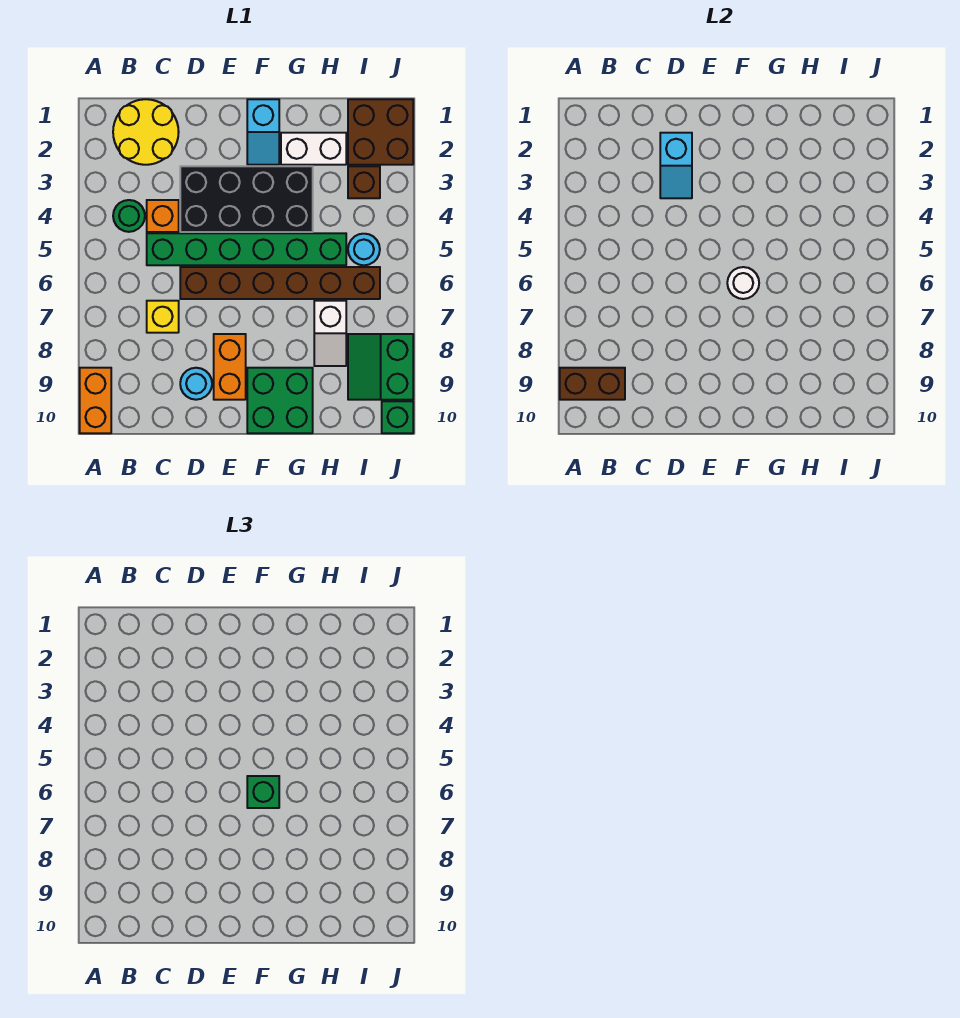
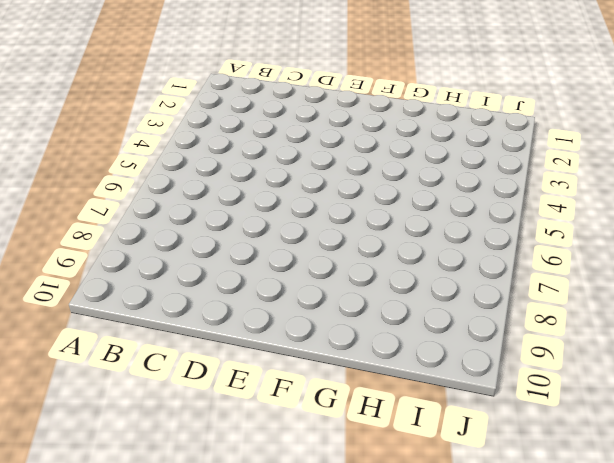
none -> orange brick A9:A10 level 1
none -> yellow round brick B1:C2 level 1
none -> green round brick B4 level 1

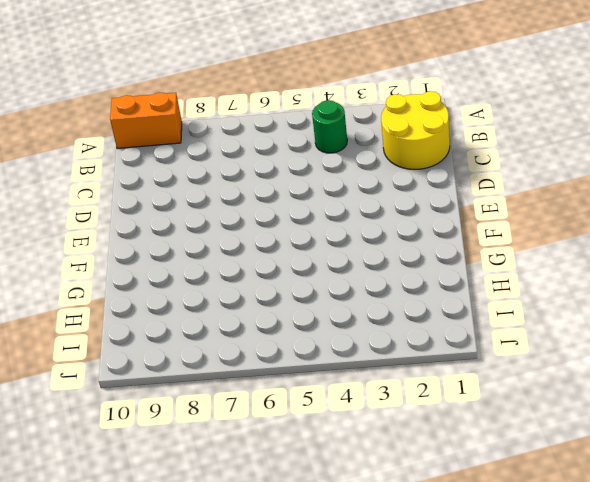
none -> orange brick C4 level 1
none -> green brick C5:H5 level 1
none -> yellow brick C7 level 1

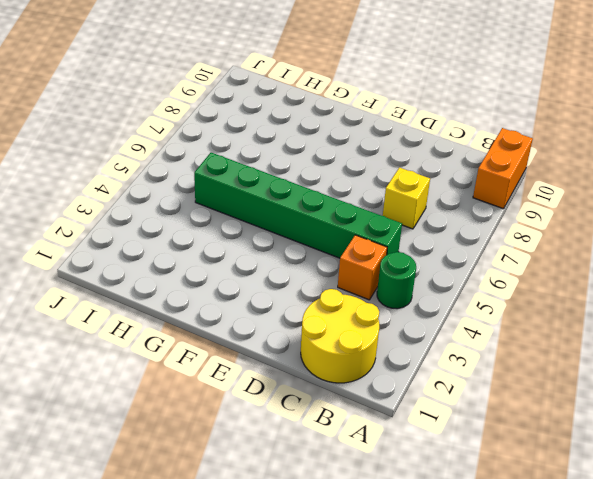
none -> black brick D3:G4 level 1
none -> brown brick D6:I6 level 1
none -> cyan round brick D9 level 1

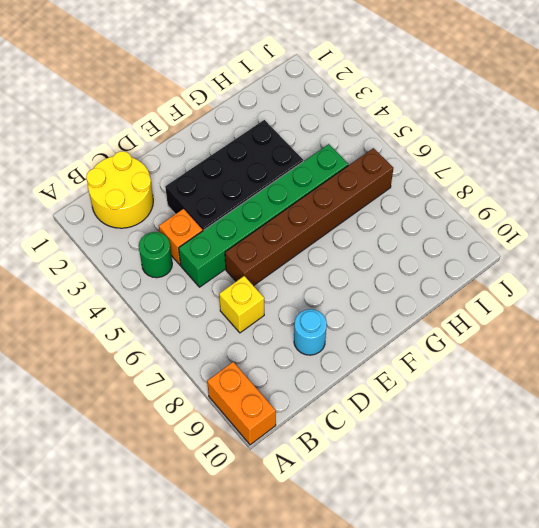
none -> orange brick E8:E9 level 1
none -> cyan slope F1:F2 level 1 top 1
none -> green brick F9:G10 level 1

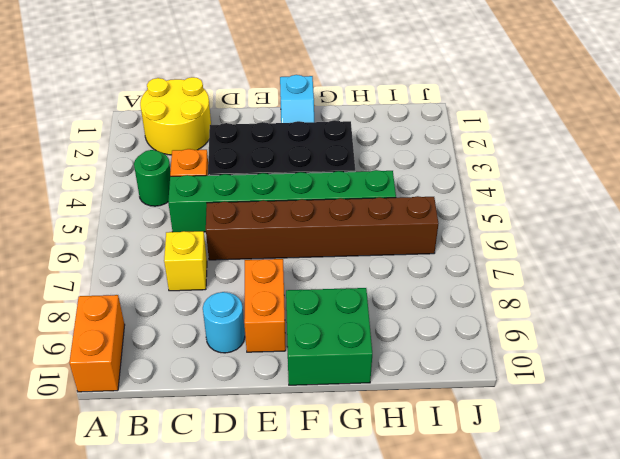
none -> white brick G2:H2 level 1
none -> white slope H7:H8 level 1 top 7
none -> brown brick I1:J2 level 1

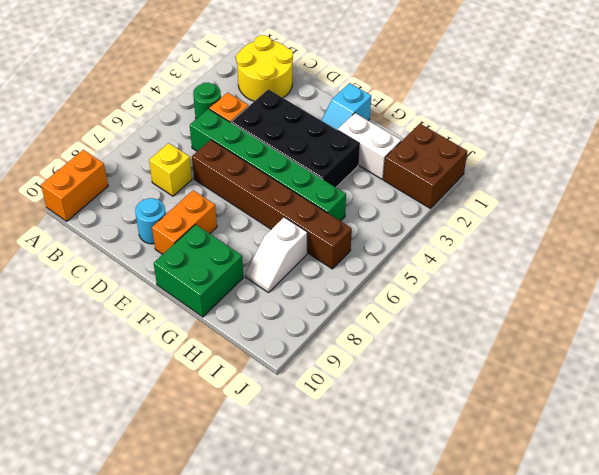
none -> brown brick I3 level 1
none -> cyan round brick I5 level 1
none -> green slope I8:J9 level 1 top J

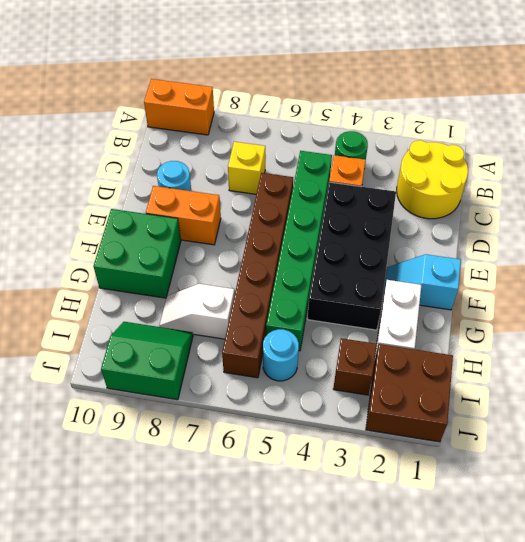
none -> green brick J10 level 1
none -> brown brick A9:B9 level 2
none -> cyan slope D2:D3 level 2 top 2

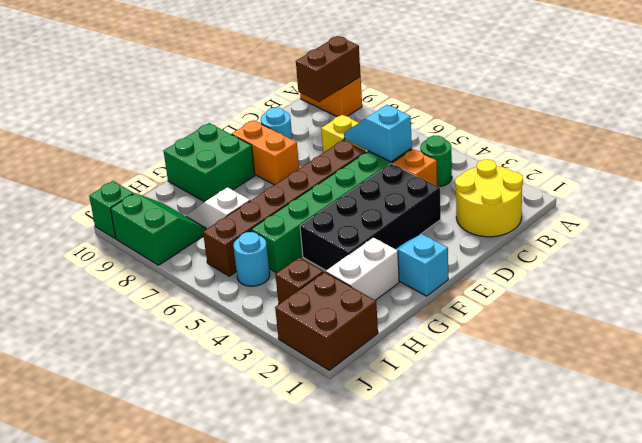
cyan slope C5:C6 level 2 top 5 -> cyan slope D2:D3 level 2 top 2
none -> white round brick F6 level 2
none -> green brick F6 level 3

